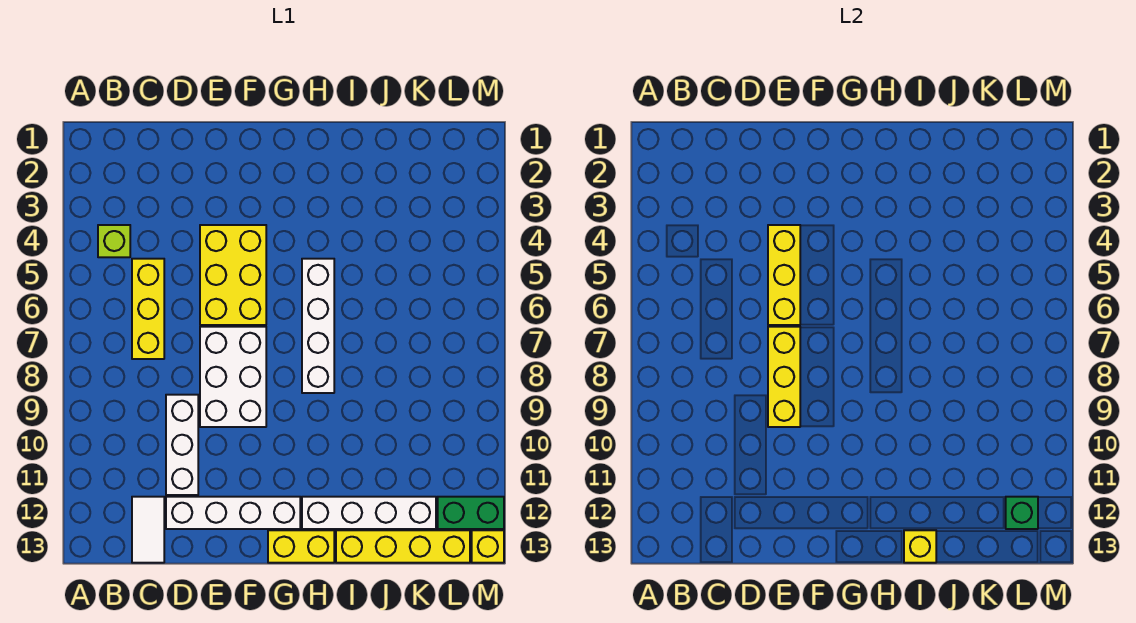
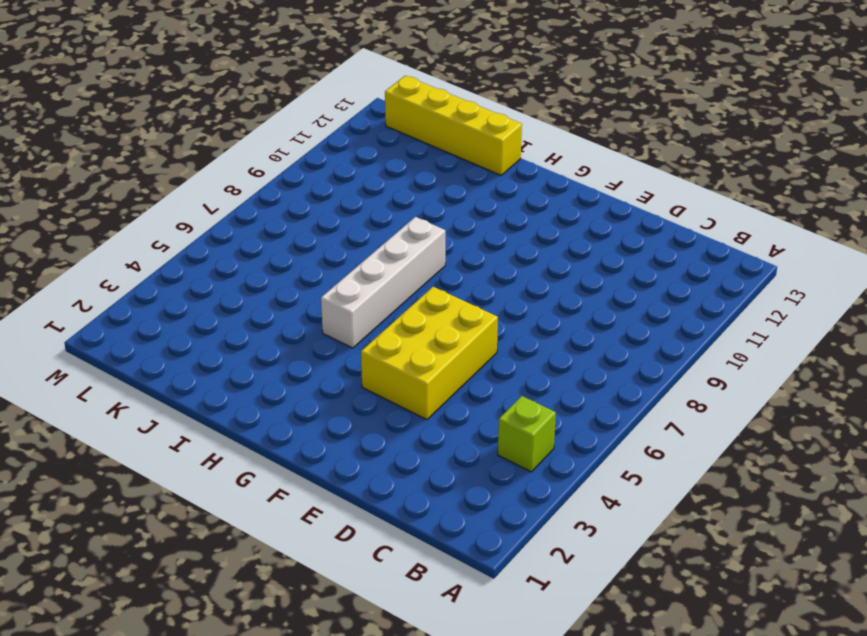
none -> yellow brick C5:C7 level 1
none -> white tile C12:C13 level 1
none -> white brick D9:D11 level 1

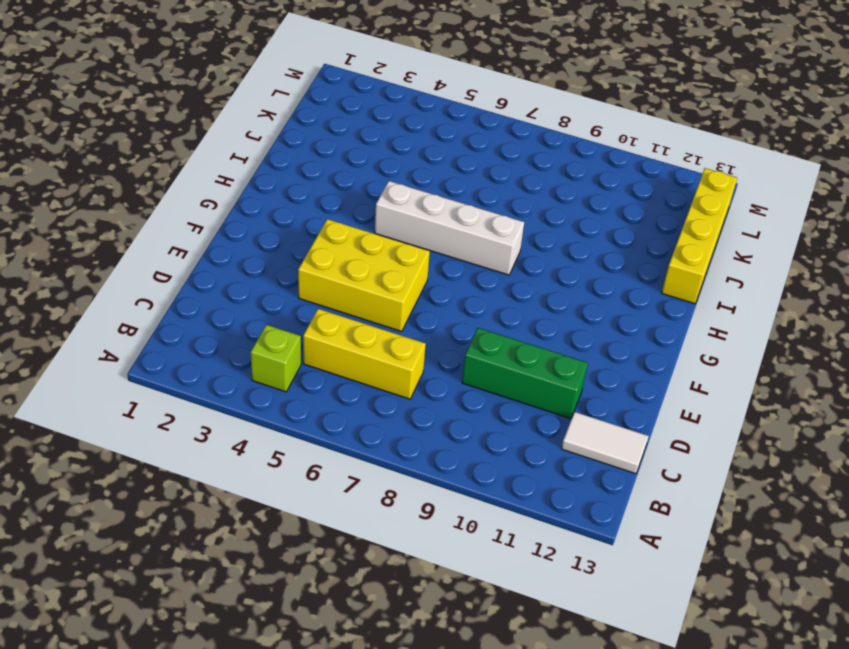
green brick D9:D11 level 1 -> white brick D9:D11 level 1
none -> white brick D12:G12 level 1
none -> white brick E7:F9 level 1
none -> yellow brick G13:H13 level 1

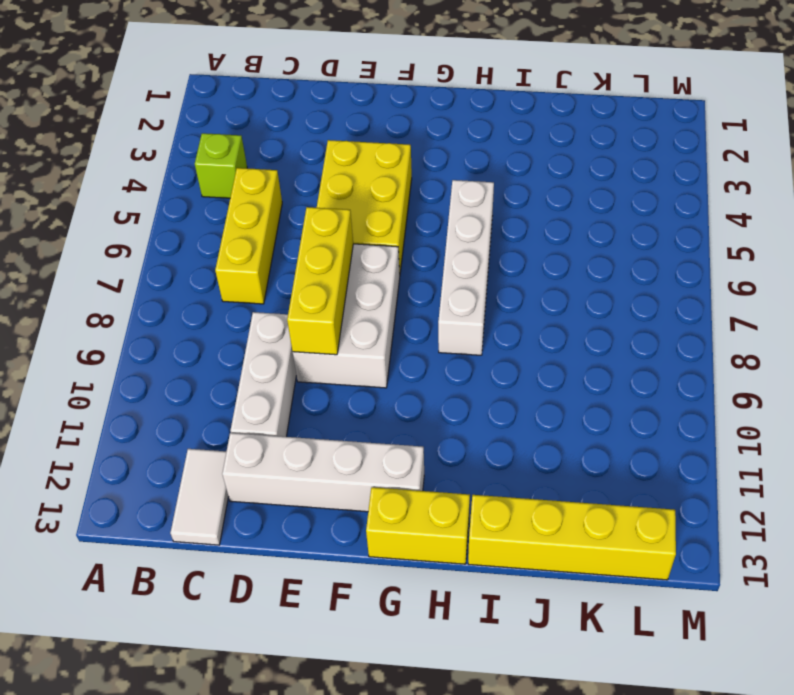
none -> white brick H12:K12 level 1
none -> green brick L12:M12 level 1
none -> yellow brick M13 level 1

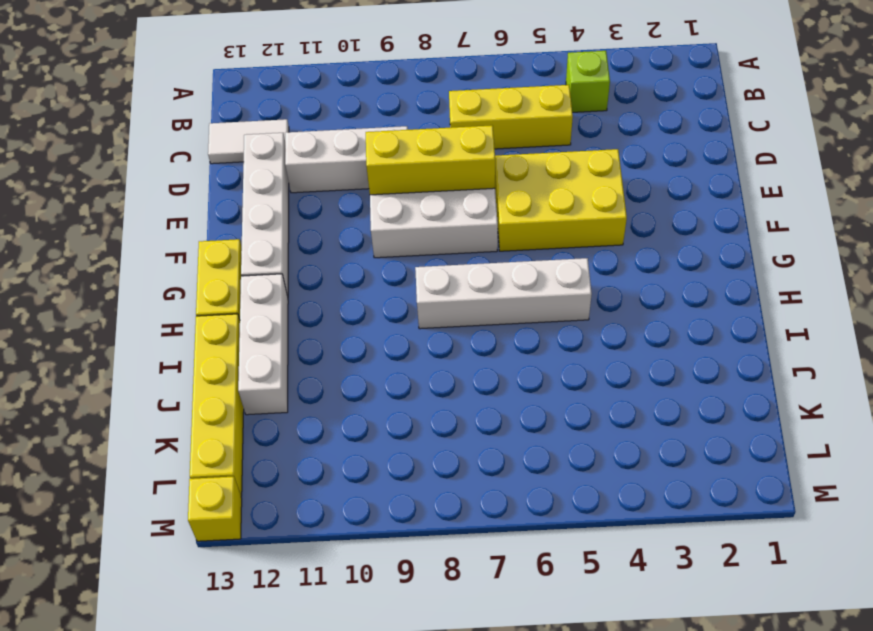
white brick H12:J12 level 1 -> white brick H12:K12 level 1
none -> green brick L12:M12 level 1
none -> yellow brick E4:E6 level 2
none -> yellow brick I13 level 2

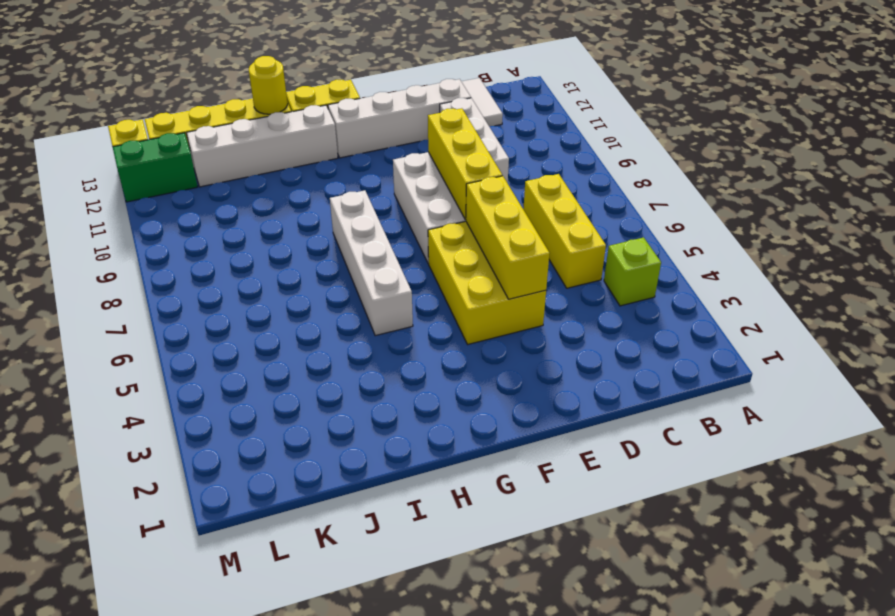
yellow round brick I13 level 2 -> yellow brick I13 level 2
none -> green brick L12 level 2

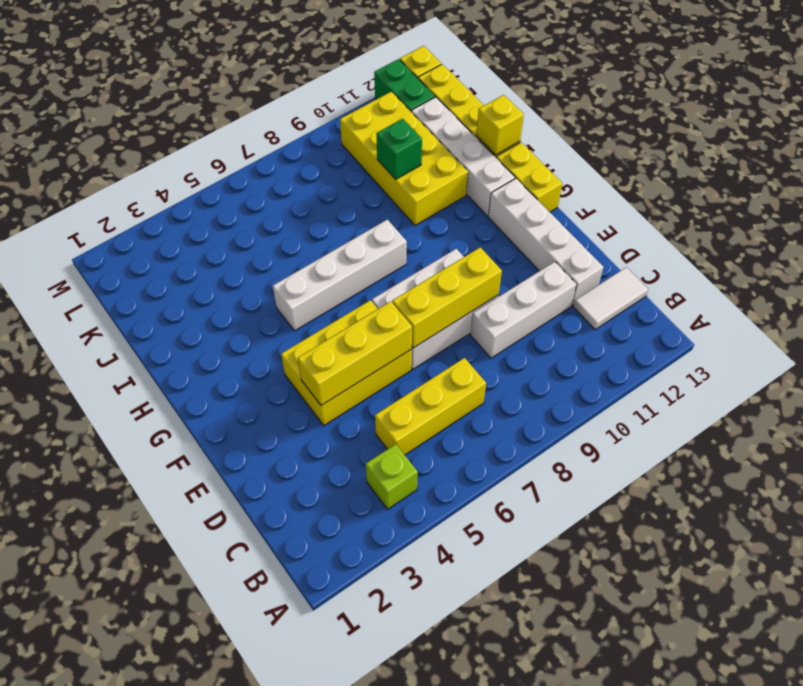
yellow brick I10:L11 level 1 -> none
green brick J10 level 2 -> green brick L12 level 2

